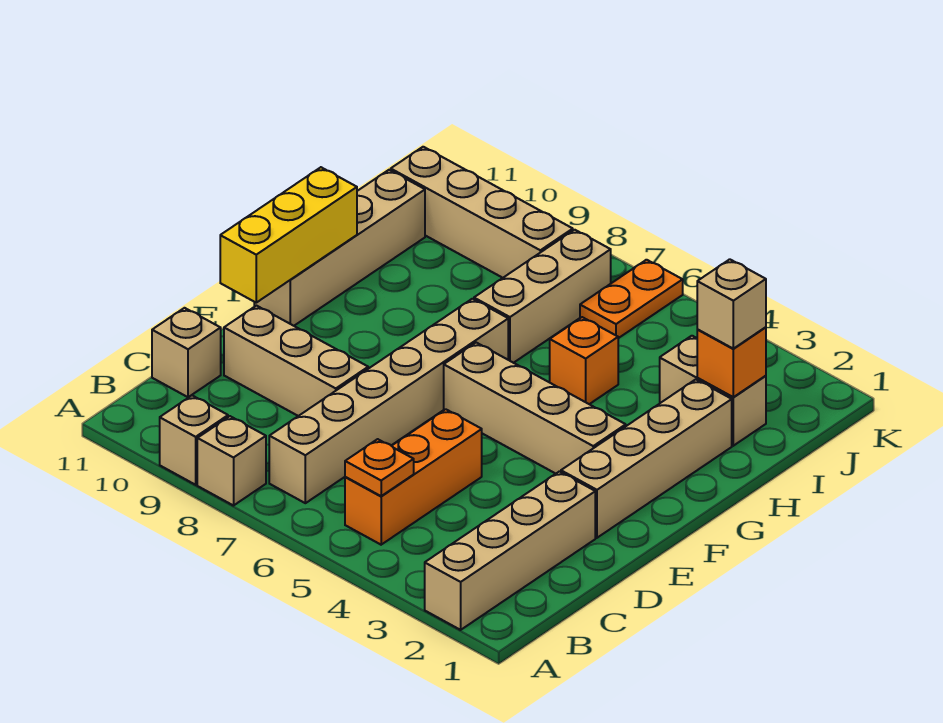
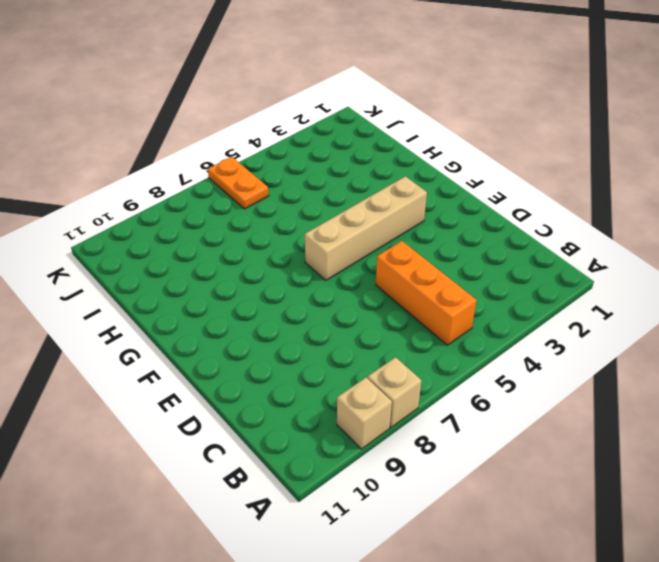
none -> tan brick A2:D2 level 1
none -> tan brick B7:G7 level 1
none -> tan brick C11 level 1

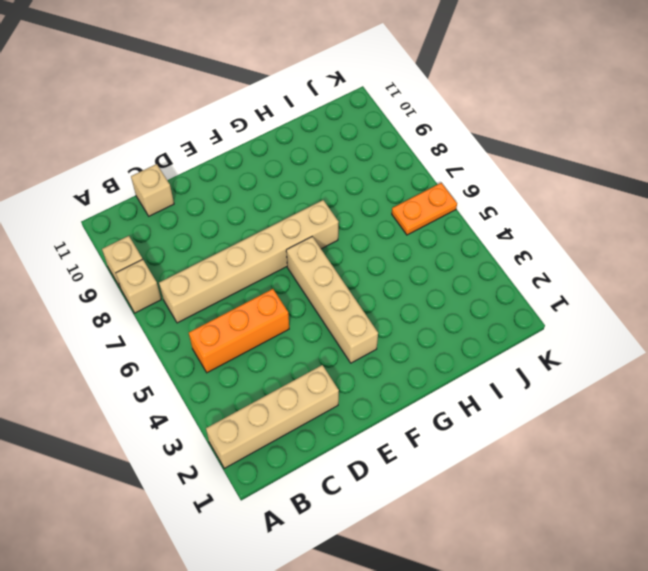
none -> tan brick D8:D10 level 1
none -> tan brick E2:H2 level 1
none -> tan brick F11:I11 level 1

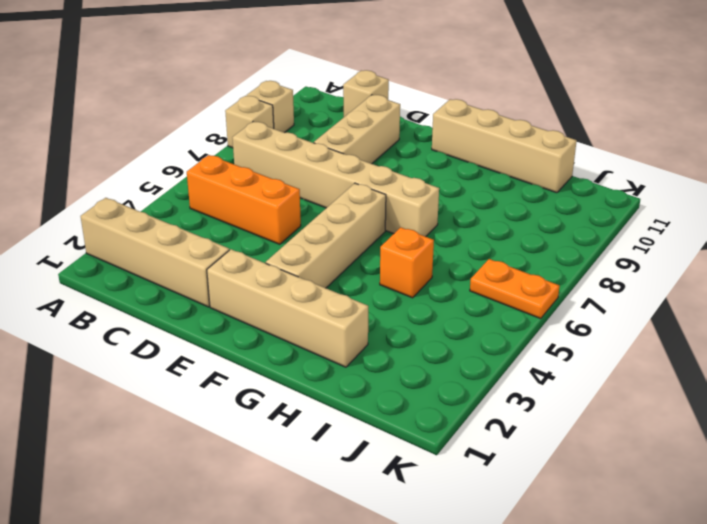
none -> tan brick H7:J7 level 1
none -> tan brick I2:I3 level 1
none -> tan brick J8:J11 level 1

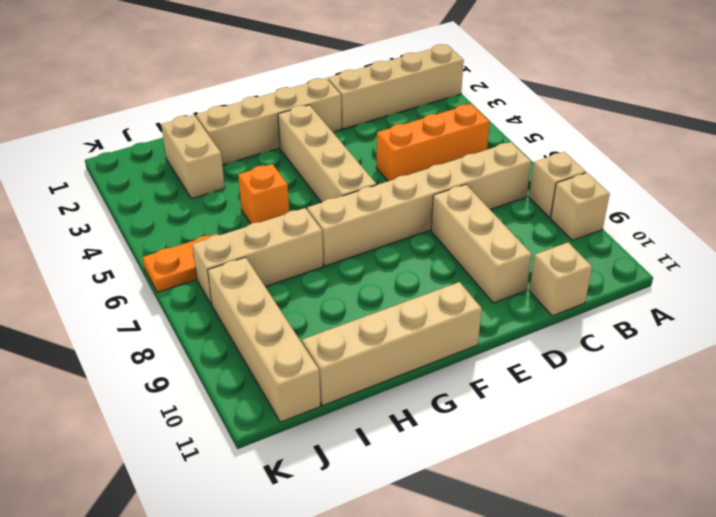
none -> orange plate B5 level 2
none -> yellow brick E11:G11 level 2
none -> orange brick I2 level 2

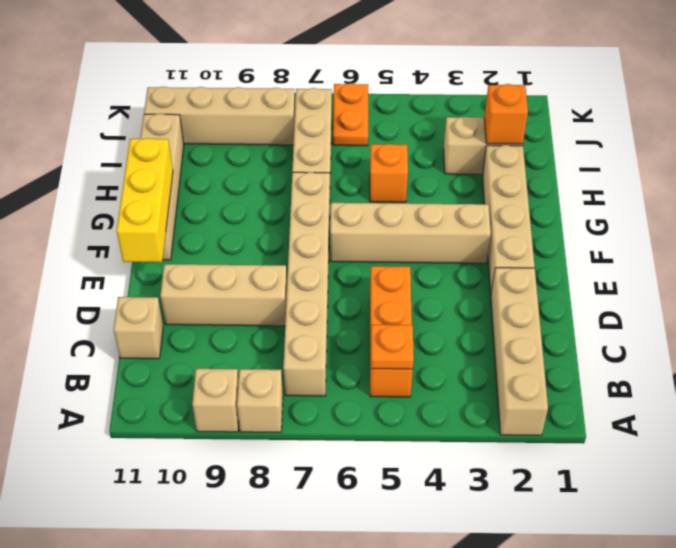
none -> tan brick I2 level 3

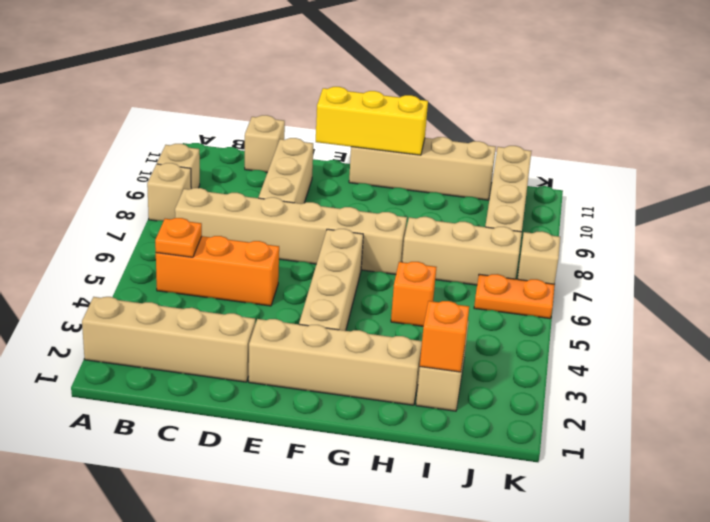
tan brick K7 level 1 -> tan brick I2 level 3

